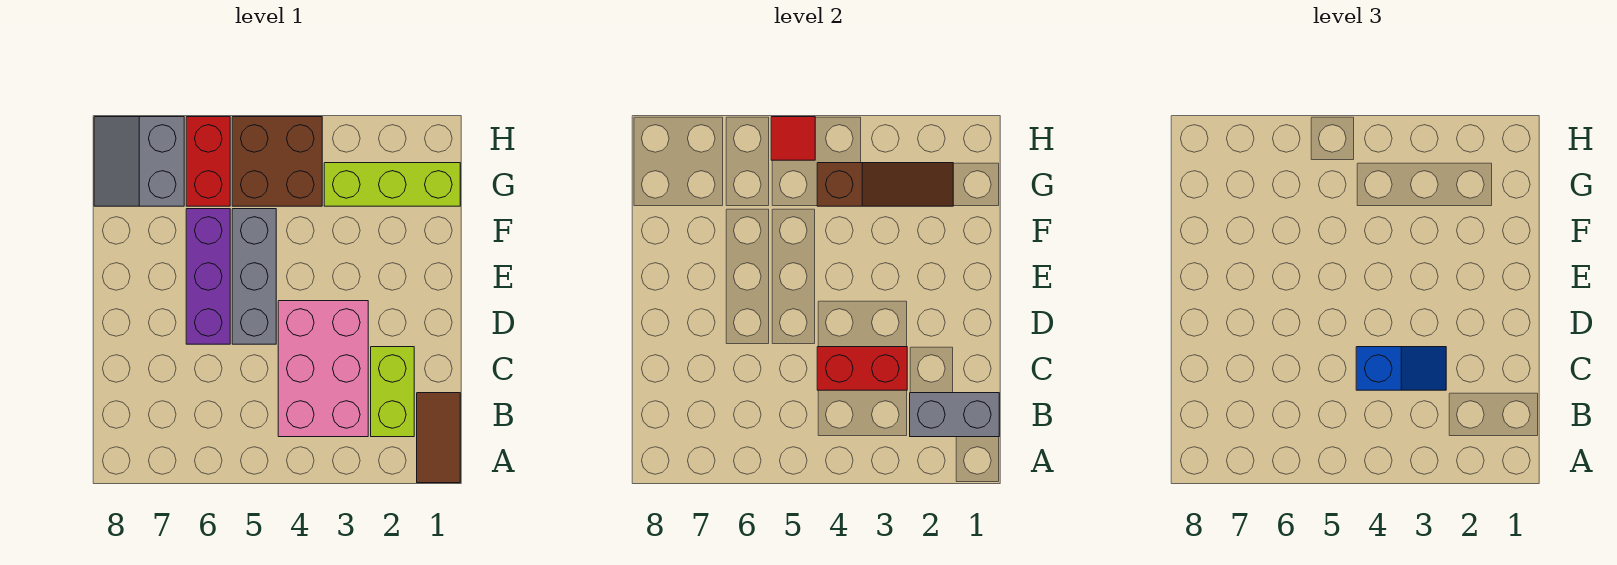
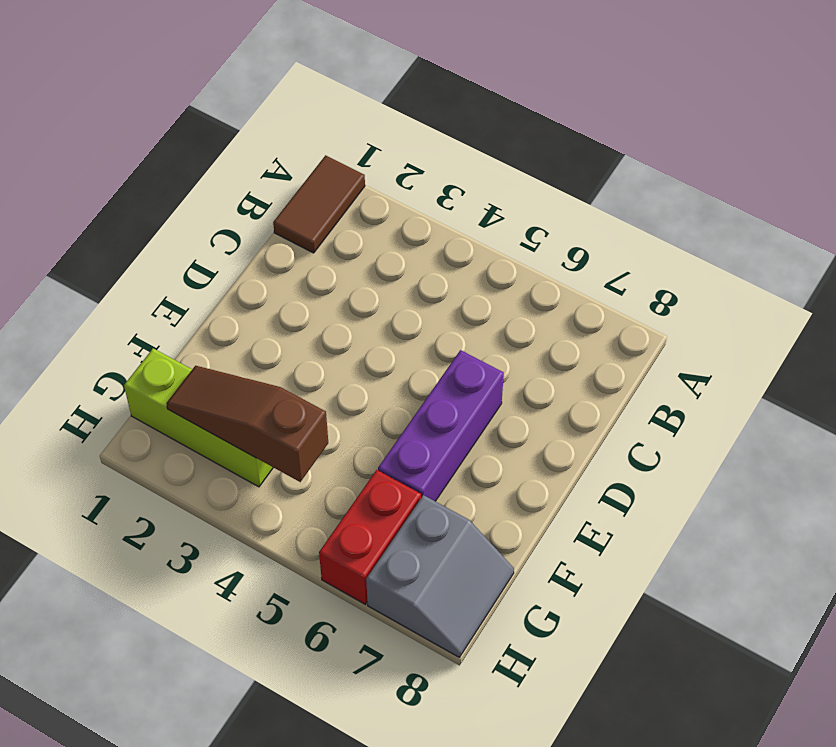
none -> lime brick B2:C2 level 1
none -> pink brick B3:D4 level 1
none -> grey brick D5:F5 level 1

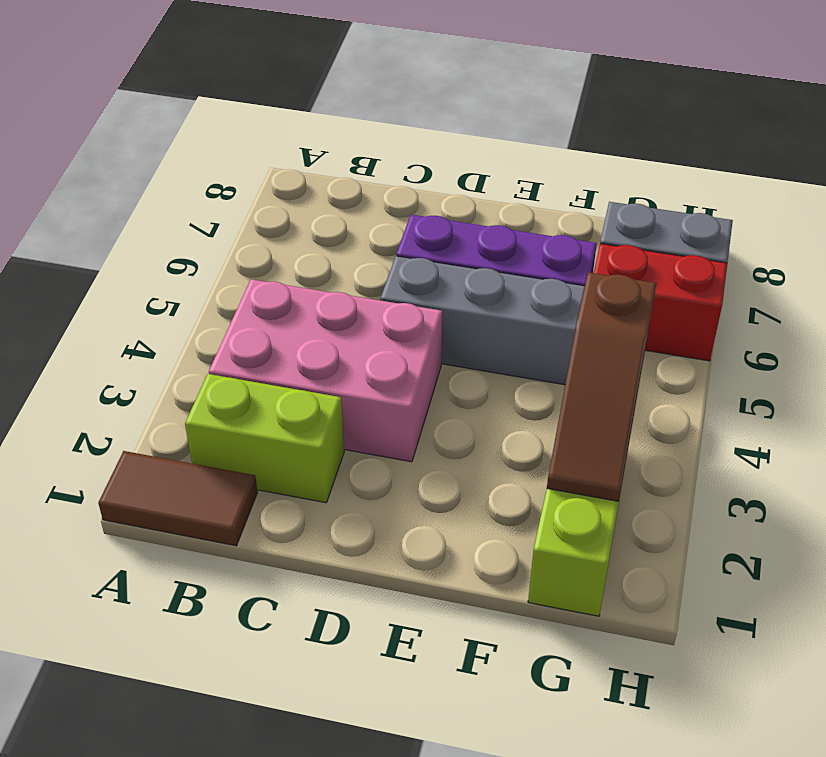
none -> brown brick G4:H5 level 1
none -> grey brick B1:B2 level 2
none -> red brick C3:C4 level 2

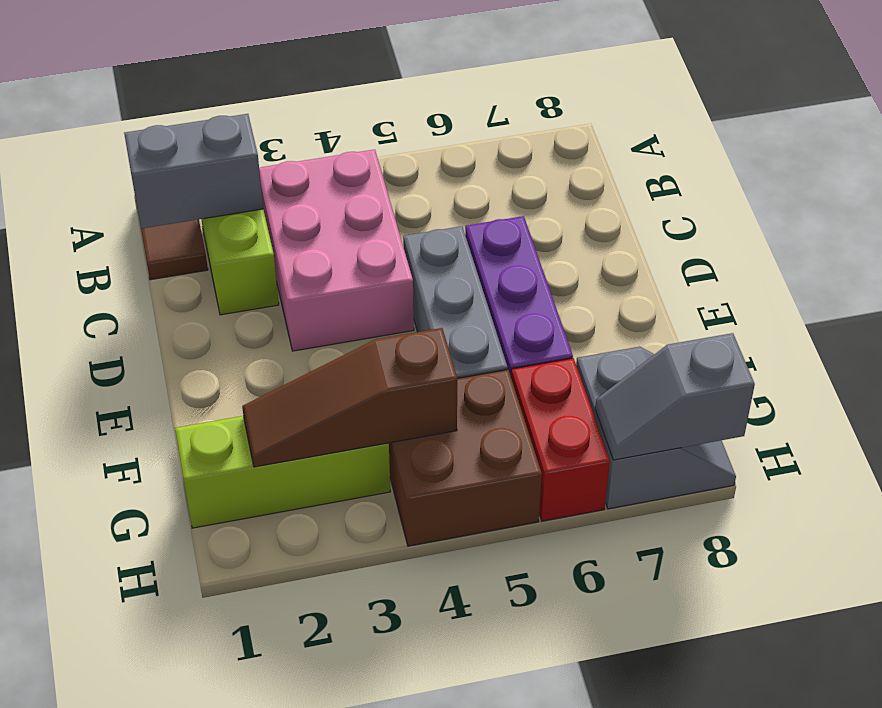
grey slope H7:H8 level 2 top 8 -> none
none -> red brick C3:C4 level 2
none -> red tile H5 level 2
none -> blue slope C3:C4 level 3 top 4

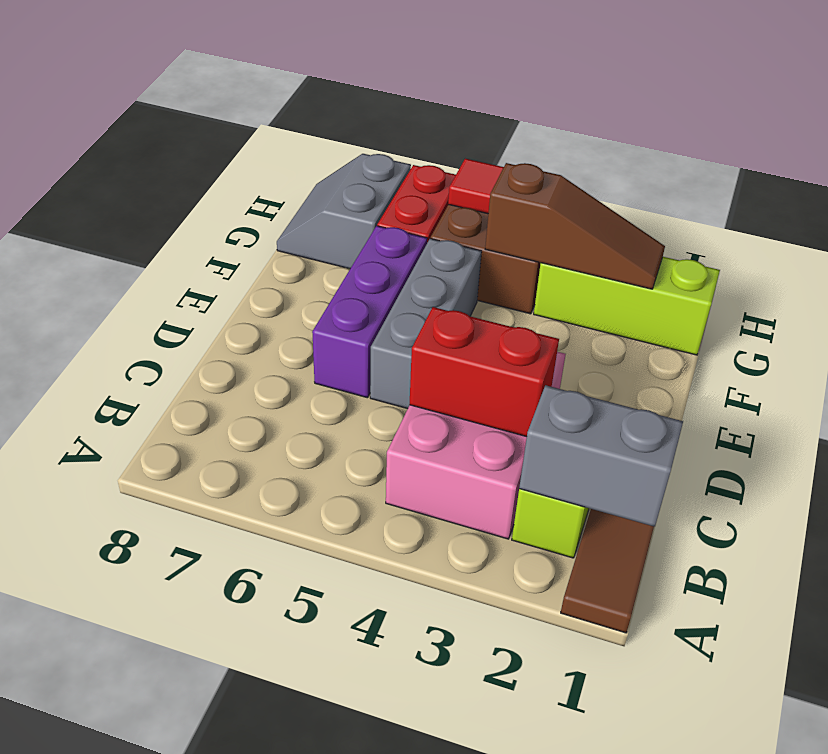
none -> blue slope C3:C4 level 3 top 4

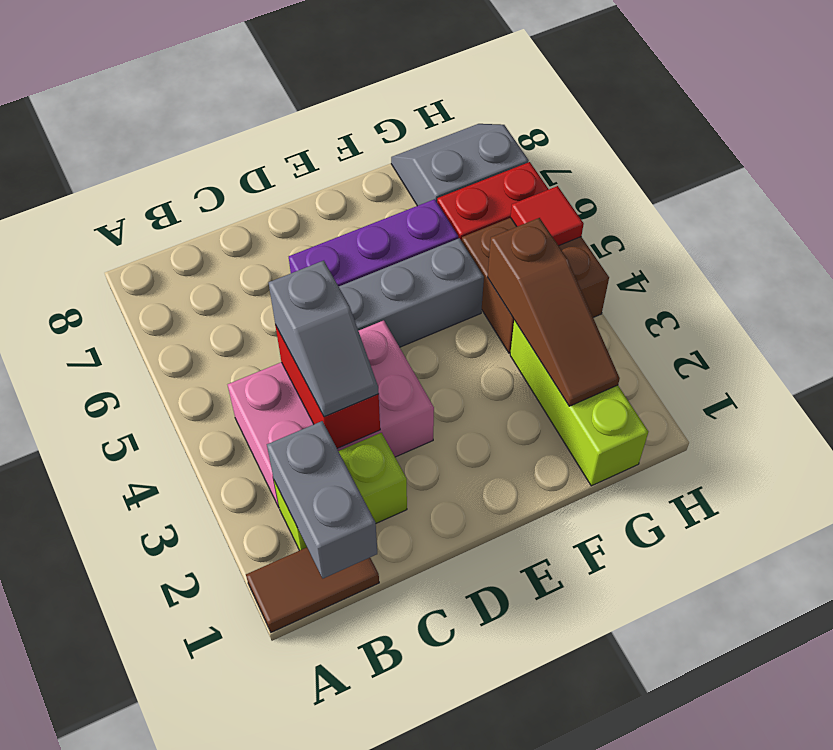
grey slope C3:C4 level 3 top 4 -> blue slope C3:C4 level 3 top 4

